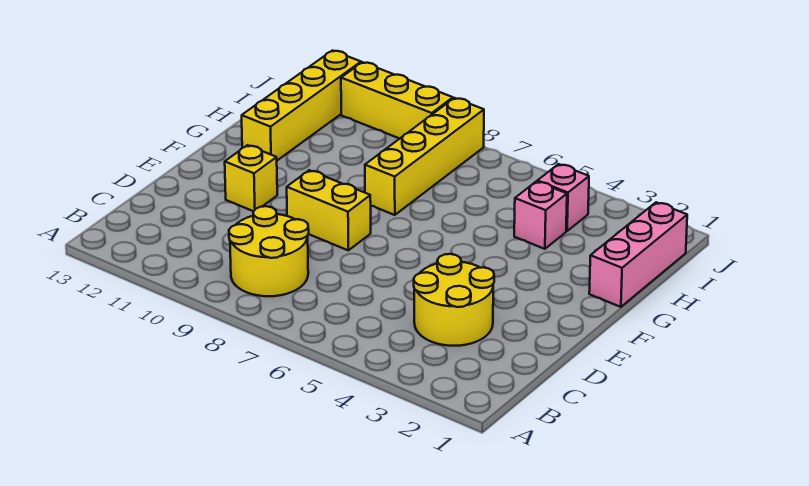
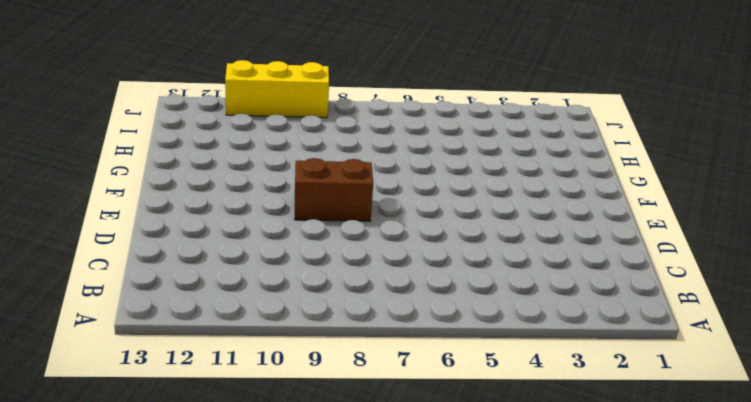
brown brick E8:E9 level 1 -> yellow brick E8:E9 level 1
none -> yellow round brick B8:C9 level 1
none -> yellow round brick C3:D4 level 1

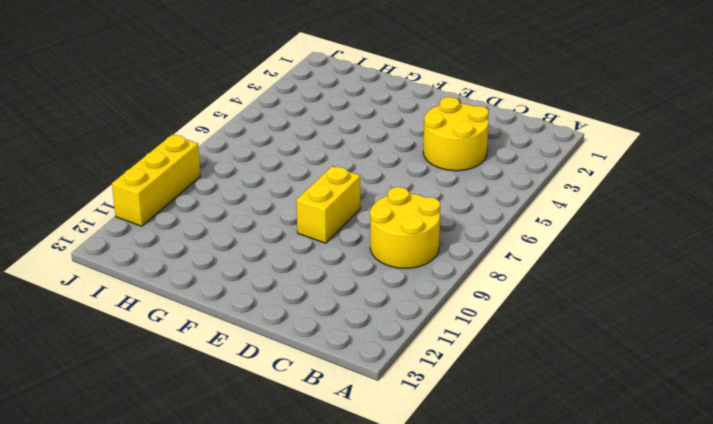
none -> yellow brick E11 level 1
none -> pink brick G1:I1 level 1

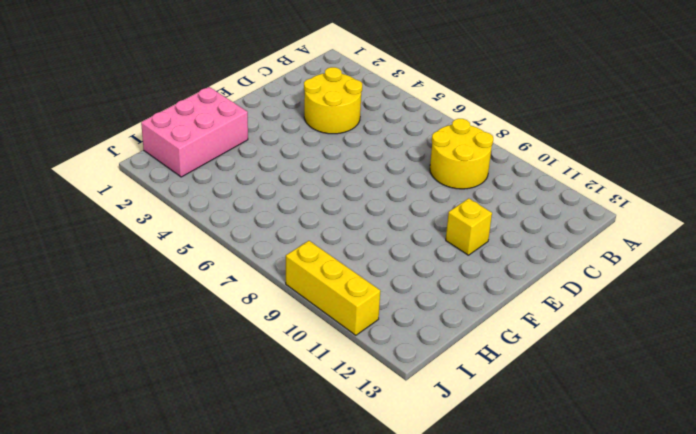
pink brick G1:I2 level 1 -> pink brick G1:I1 level 1
none -> yellow brick E8:E9 level 1
none -> yellow brick G8:J8 level 1

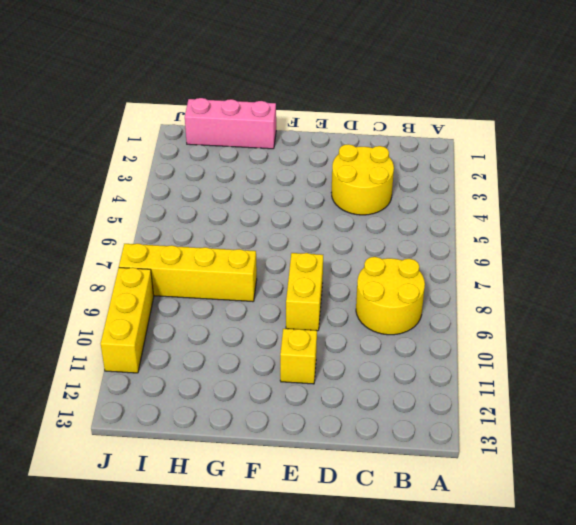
none -> yellow brick G12:J12 level 1
none -> pink brick H4 level 1

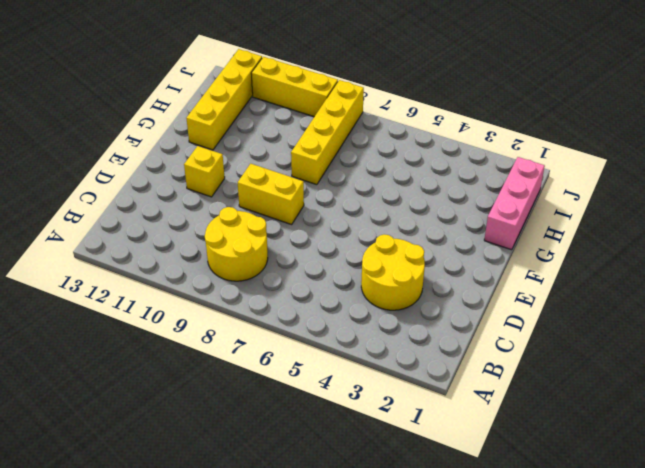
none -> pink brick H4 level 1
none -> pink brick I4 level 1

